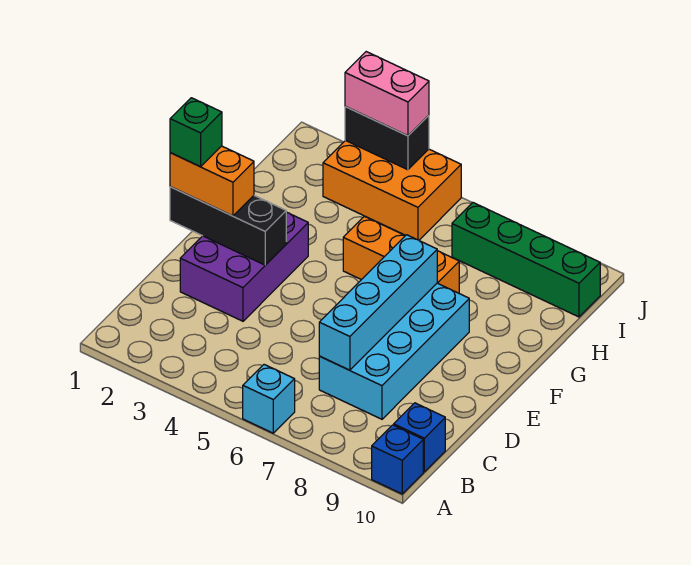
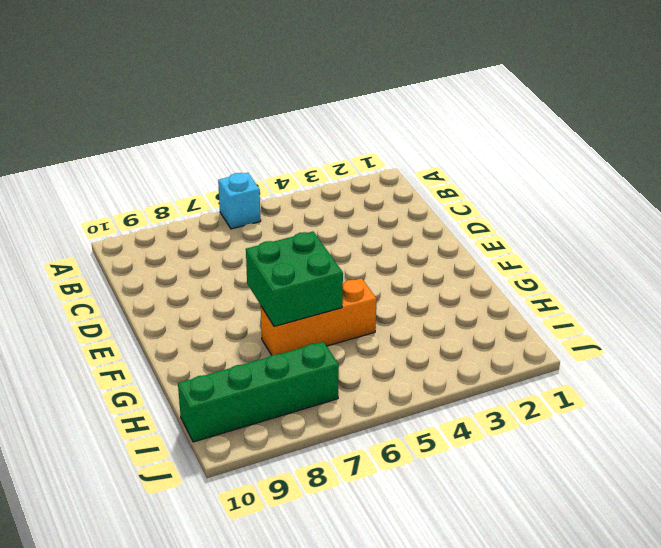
green brick F6:G7 level 2 -> cyan brick C7:F7 level 2
none -> blue brick A10 level 1
none -> blue brick B10 level 1
none -> cyan brick C7:F8 level 1

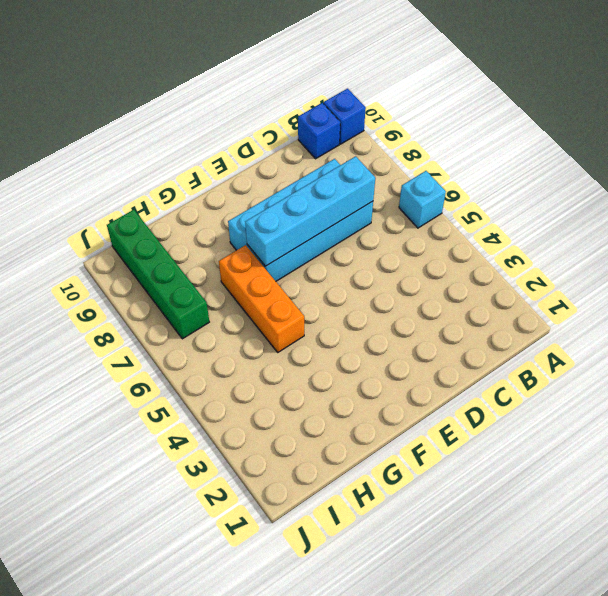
none -> purple brick D2:F3 level 1
none -> orange brick I3:J5 level 1
none -> black brick E1:E3 level 2

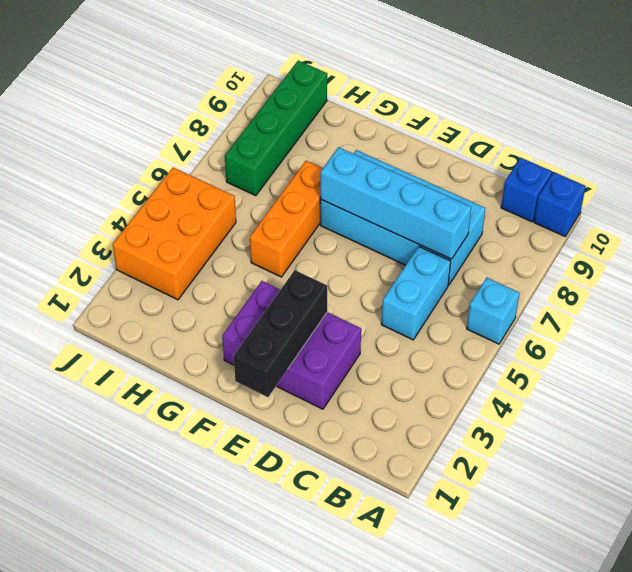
cyan brick C5:C6 level 1 -> none
none -> black brick J3:J4 level 2
none -> orange brick E1:E2 level 3
none -> pink brick J3:J4 level 3

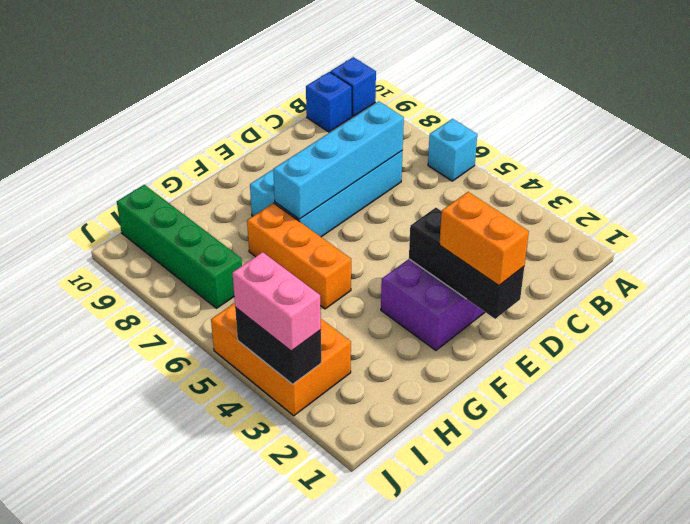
none -> green brick E1 level 4

